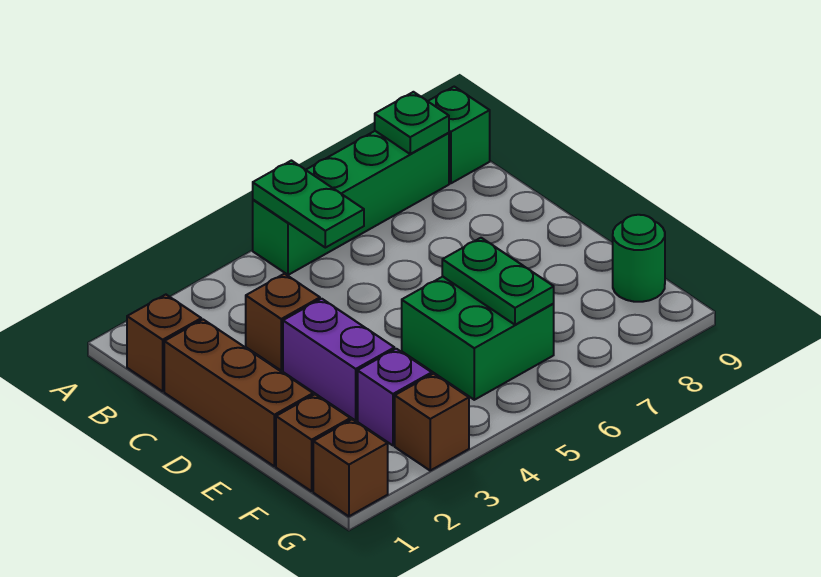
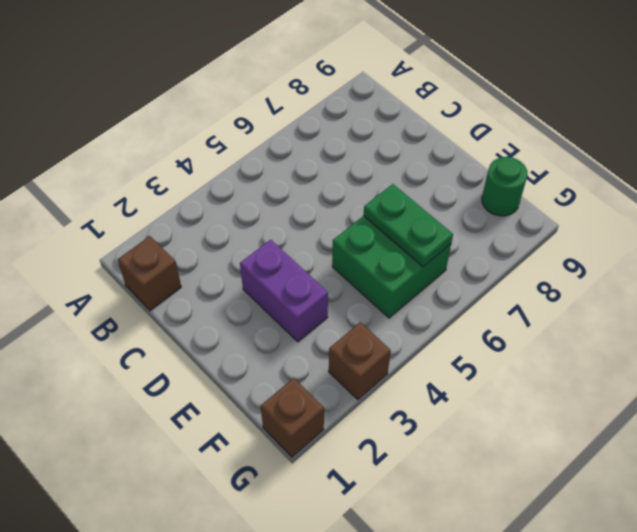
none -> green brick A5:A8 level 1
none -> green brick A9 level 1
none -> brown brick C1:E1 level 1

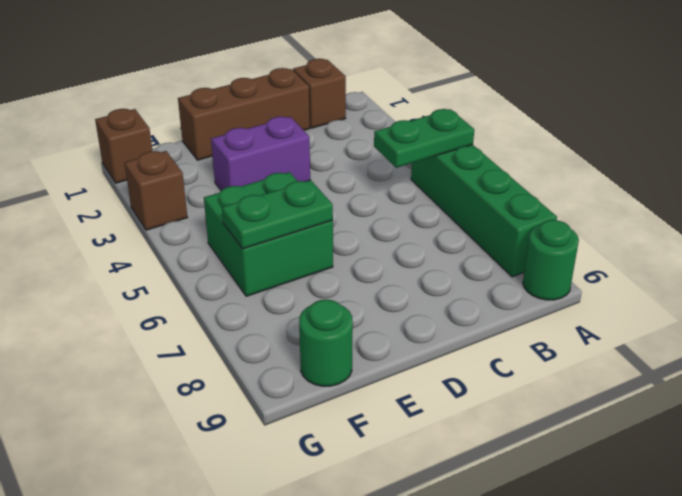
green round brick A9 level 1 -> green brick A9 level 1
none -> brown brick C3 level 1
none -> brown brick F1 level 1
none -> purple brick F3 level 1

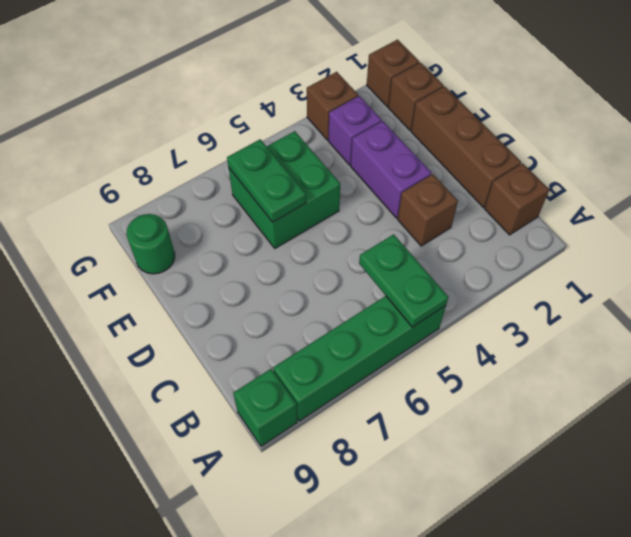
none -> green plate A8 level 2

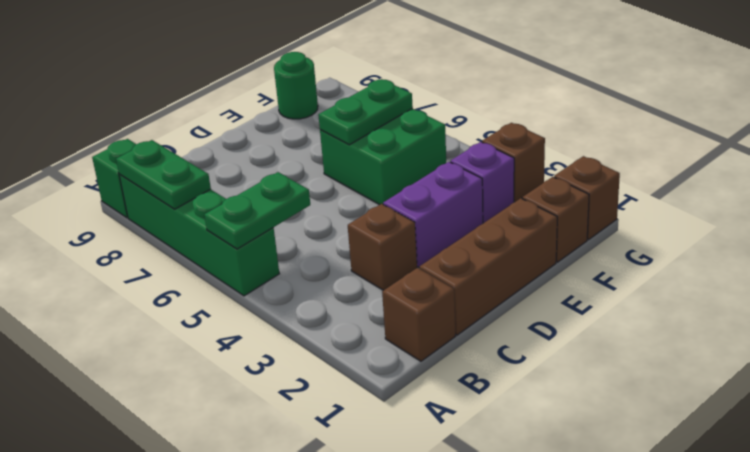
green plate A7:A8 level 2 -> green plate A8 level 2

